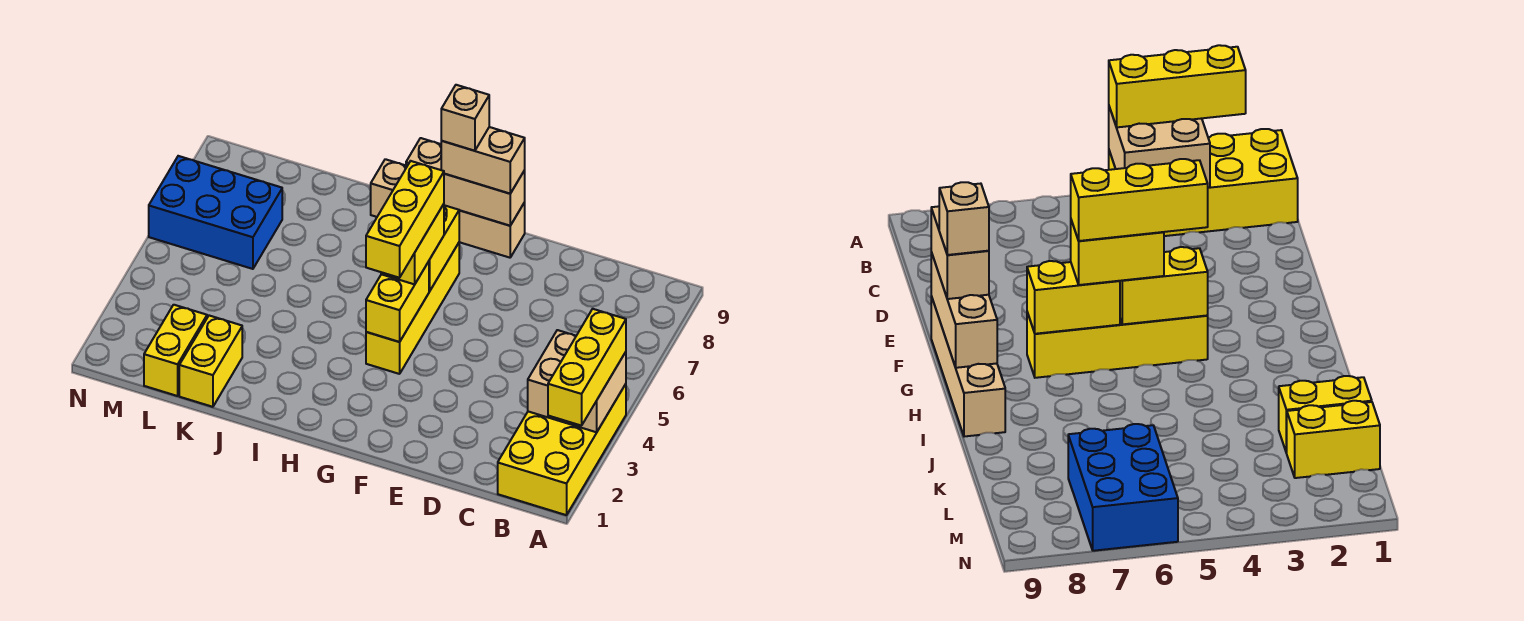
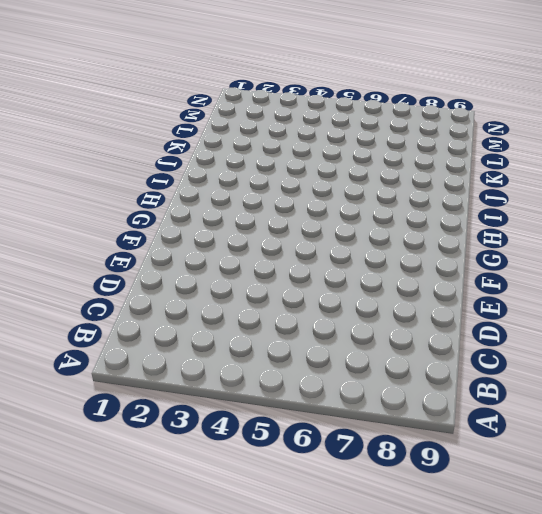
none -> yellow brick A1:B4 level 1
none -> tan brick F9:I9 level 1
none -> yellow brick G4:G7 level 1

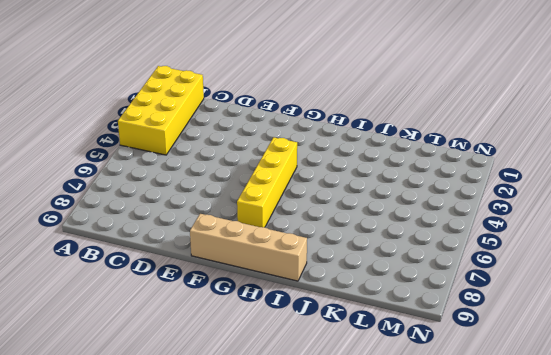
none -> yellow brick K1:K2 level 1
none -> yellow brick L1:L2 level 1
none -> blue brick L6:N7 level 1

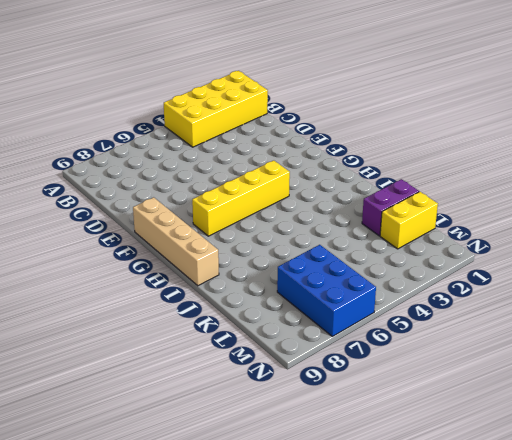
purple brick K1:K2 level 1 -> yellow brick K1:K2 level 1
none -> tan brick A3:B4 level 2
none -> tan brick F9:H9 level 2
none -> yellow brick G4:G5 level 2

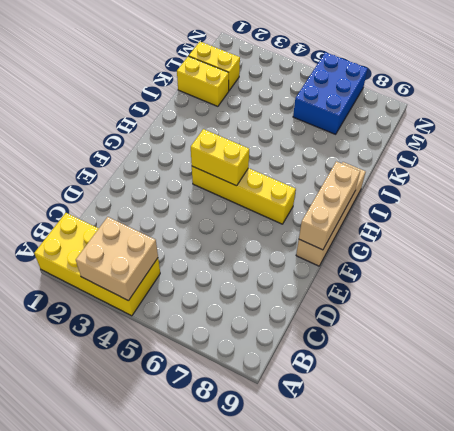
none -> yellow brick G6:G7 level 2
none -> yellow brick A2:A4 level 3
none -> tan brick F9:G9 level 3

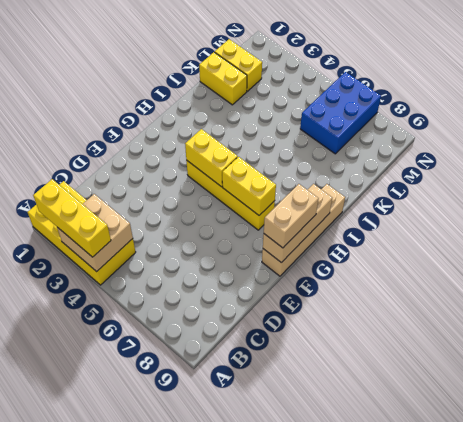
none -> yellow brick G5:G6 level 3
none -> yellow brick G4:G6 level 4
none -> tan brick G9 level 4

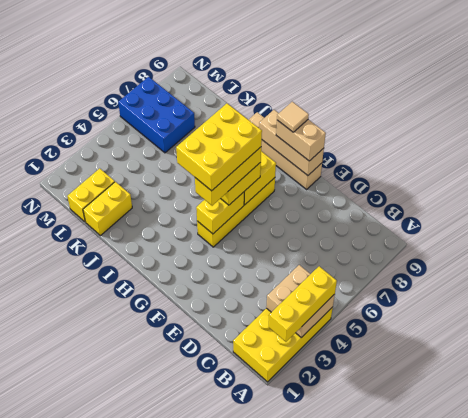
yellow brick G4:H6 level 5 -> none
tan tile G9 level 4 -> tan brick G9 level 4

